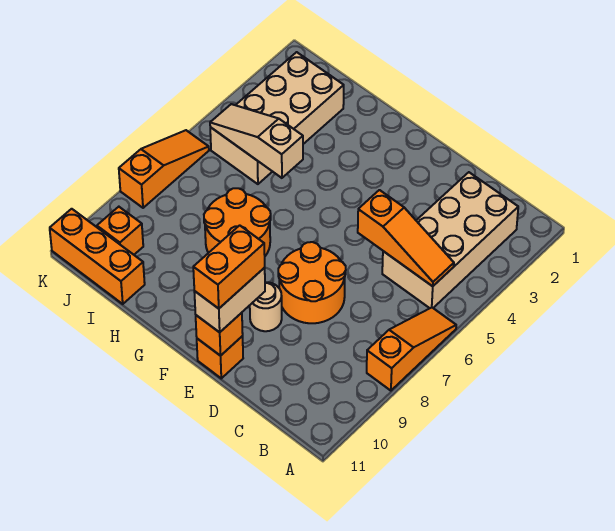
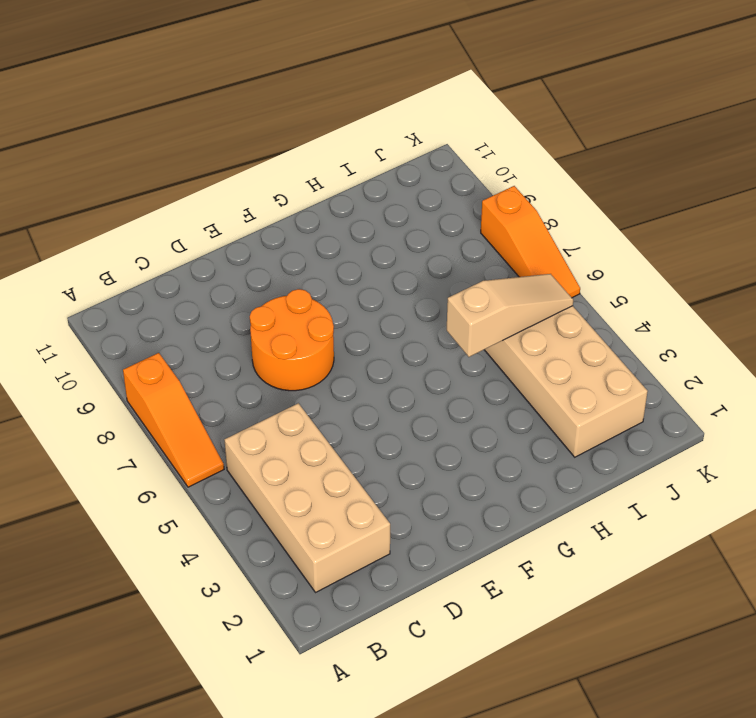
none -> tan round brick E9 level 1
none -> orange brick E11 level 1
none -> orange round brick G7:H8 level 1

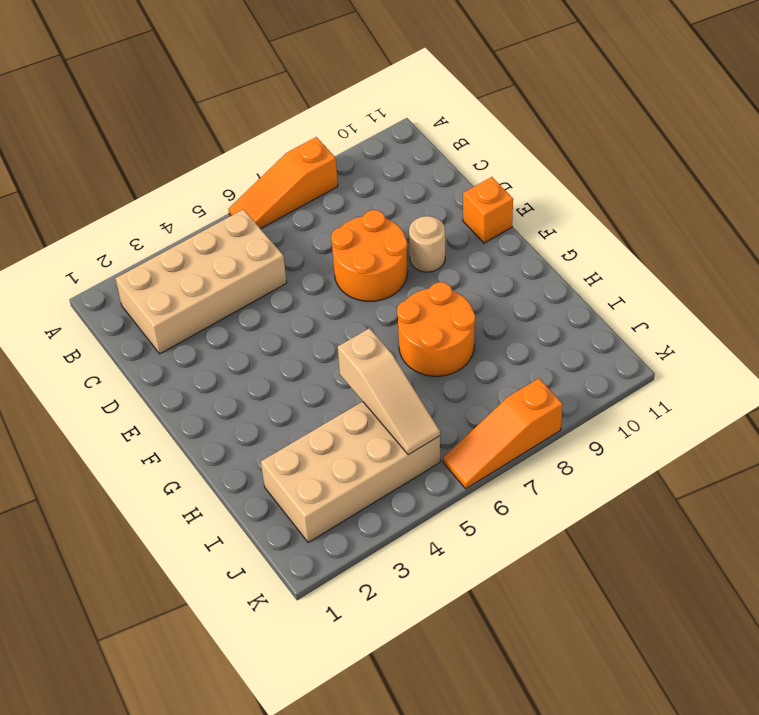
none -> orange brick I11:K11 level 1
none -> orange brick J10 level 1
none -> orange slope B5:D5 level 2 top D

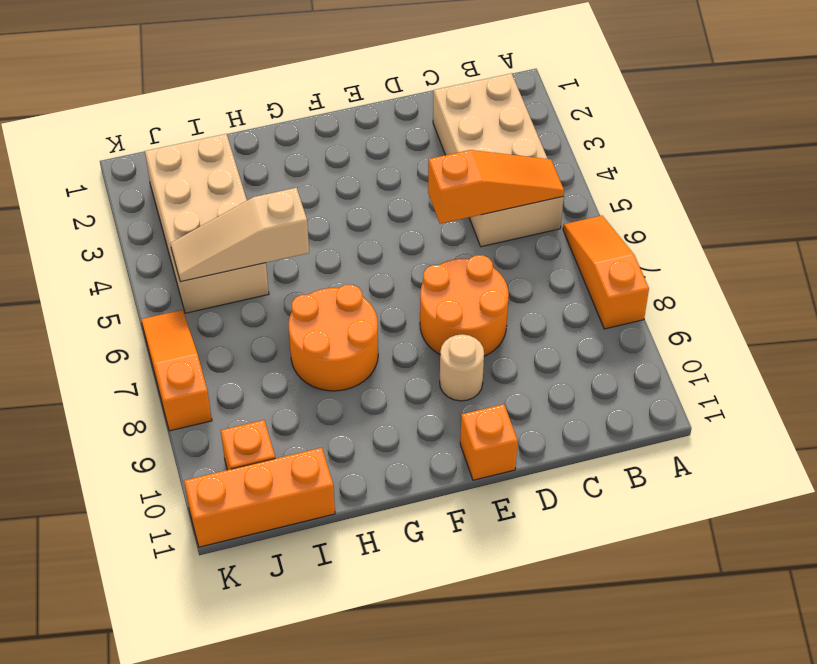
none -> orange brick E11 level 2
none -> tan brick E10:E11 level 3
none -> orange brick E10:E11 level 4

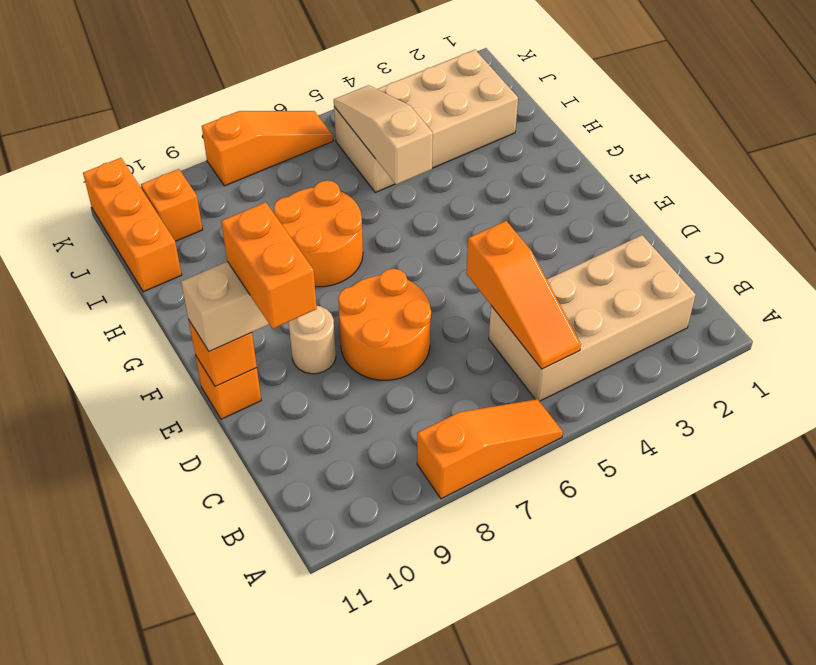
orange brick D10:E10 level 4 -> orange brick E10:E11 level 4

